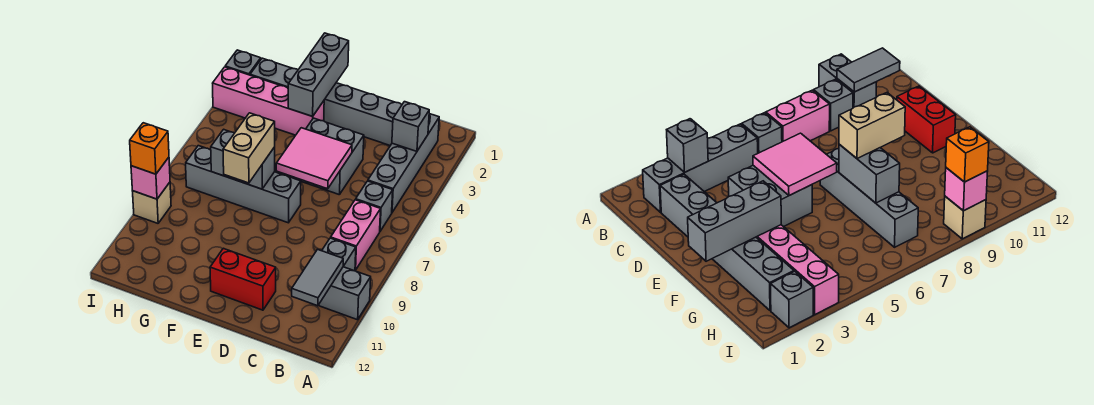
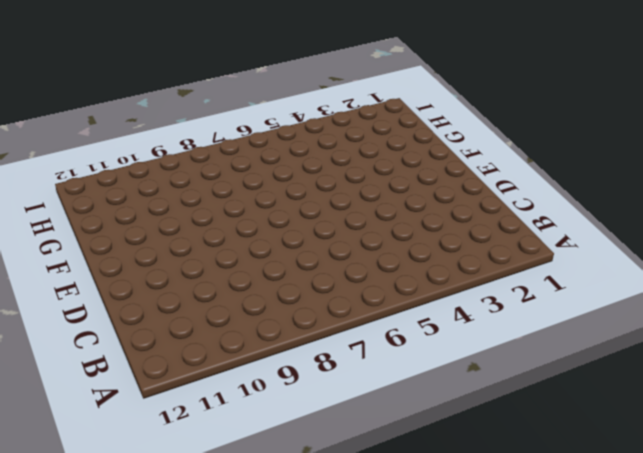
none -> grey brick A10:B10 level 1
none -> grey brick B2:B5 level 1
none -> grey brick B6 level 1

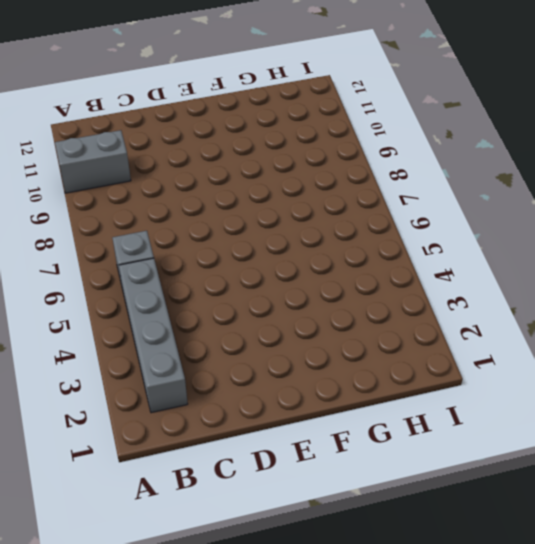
none -> pink brick B7:B8 level 1
none -> grey brick B9 level 1
none -> grey brick C2:H2 level 1

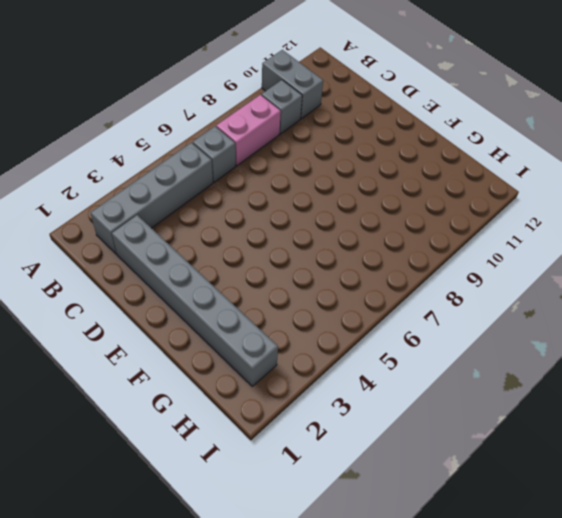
none -> grey brick D4:E5 level 1
none -> red brick D11:E11 level 1
none -> grey brick E7:H7 level 1

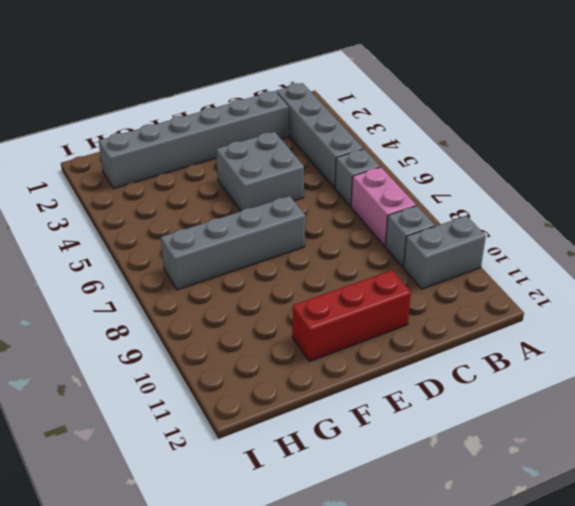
red brick D11:F11 level 1 -> red brick D11:E11 level 1
none -> pink brick F3:I3 level 1
none -> grey brick I2 level 1
none -> tan brick I9 level 1

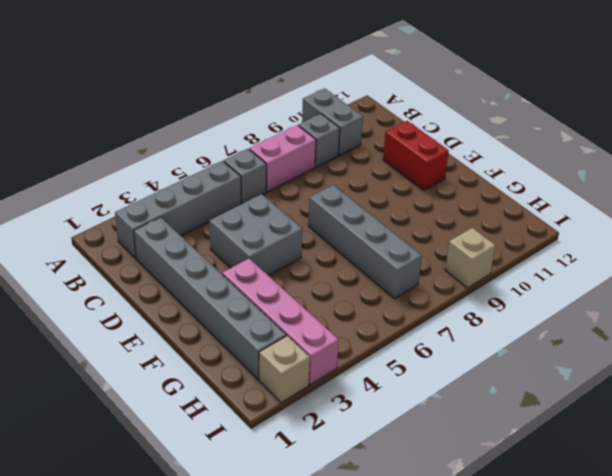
tan brick I2 level 1 -> grey brick I2 level 1
none -> grey brick B3 level 2
none -> grey tile B10:B11 level 2
none -> pink tile D5:E6 level 2

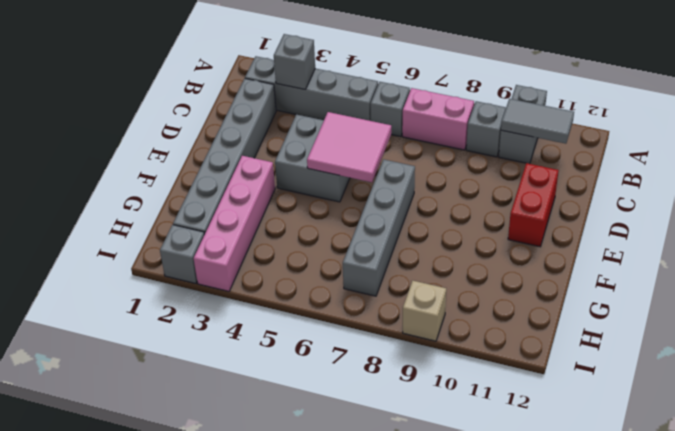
none -> grey brick F1:F3 level 2
none -> grey brick F7:G7 level 2
none -> pink brick I9 level 2

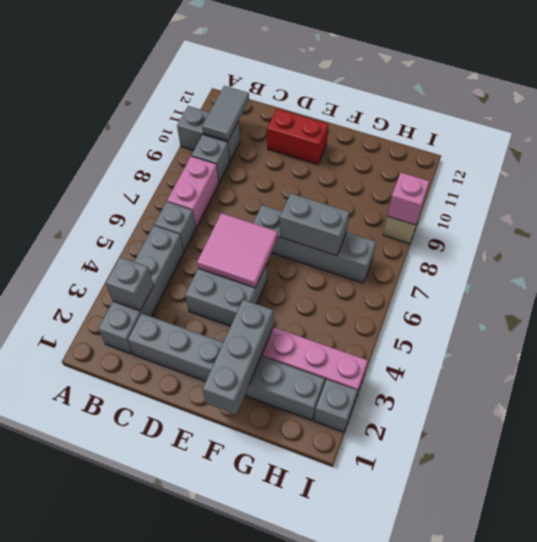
none -> tan brick F7:F8 level 3
none -> orange brick I9 level 3

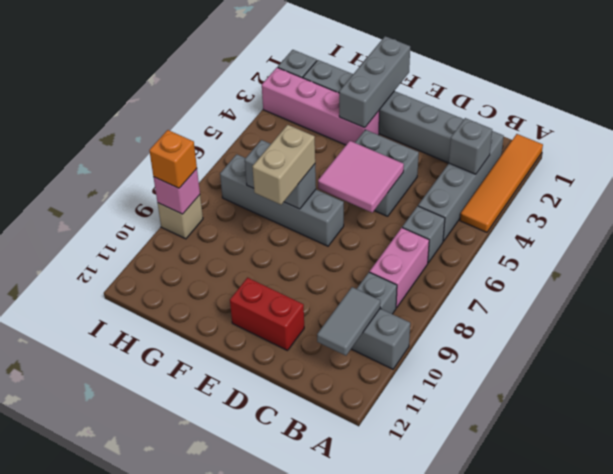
orange tile A1:A4 level 1 -> none

